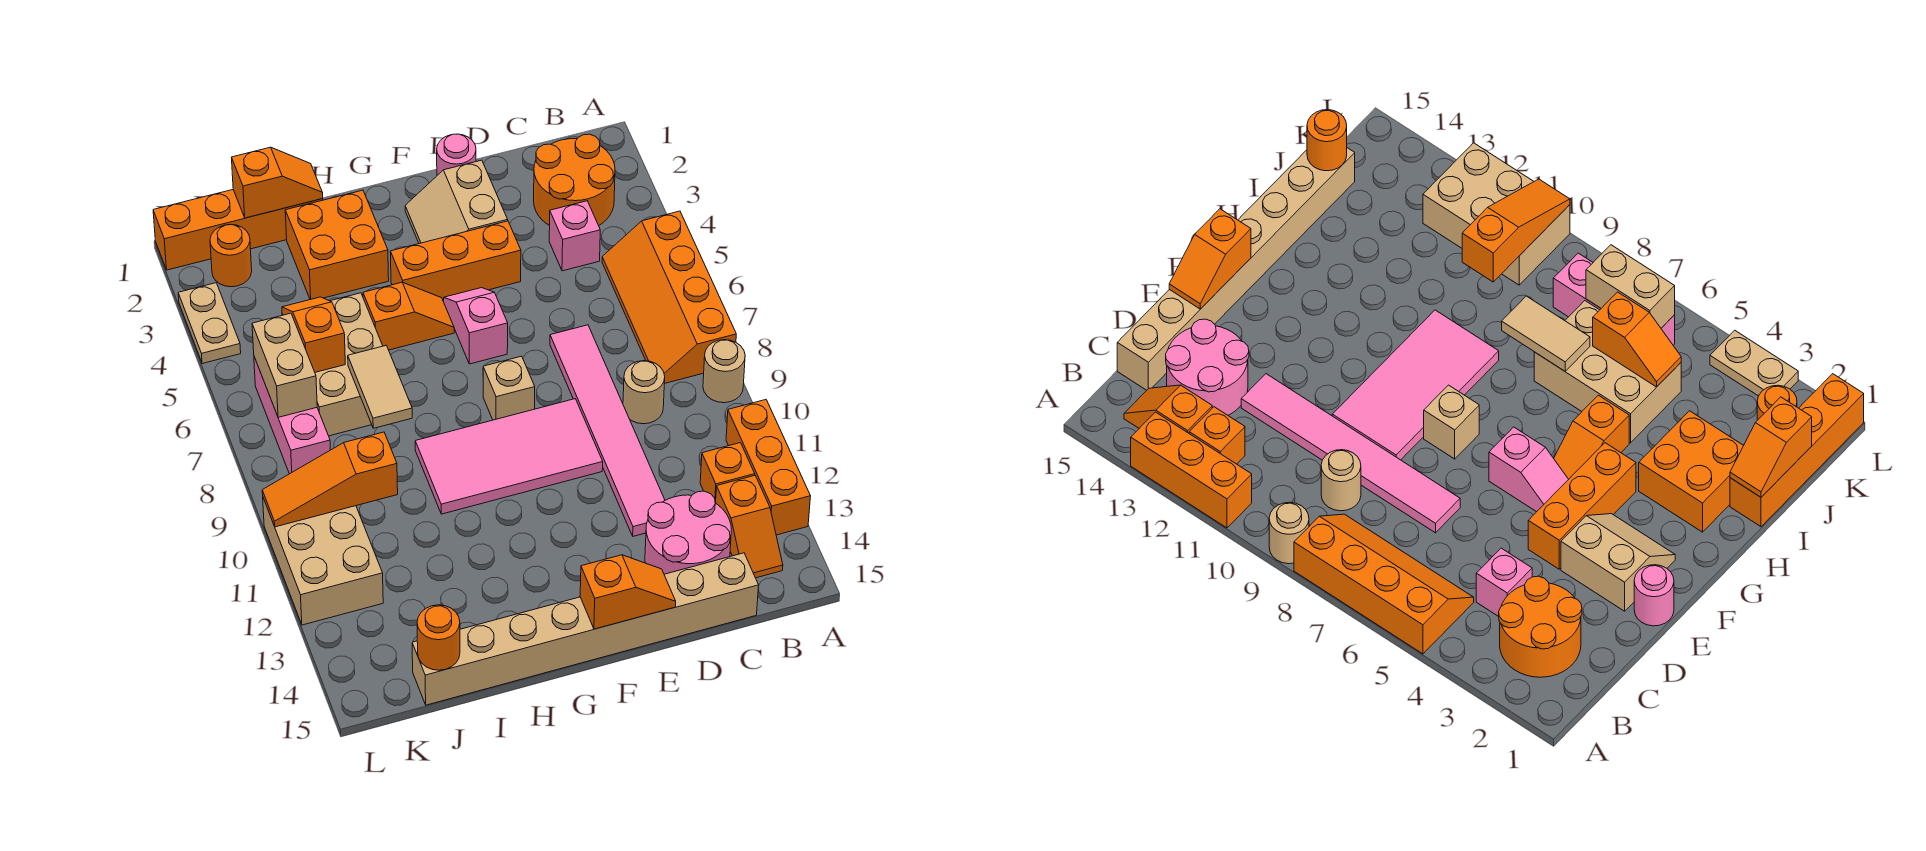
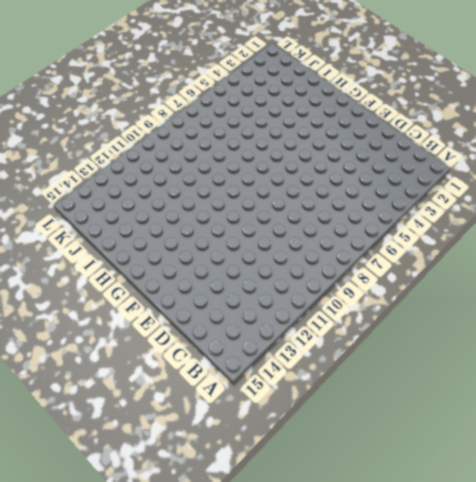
none -> orange slope A5:B8 level 1 top A
none -> tan round brick A9 level 1
none -> orange brick A11:A13 level 1
none -> orange round brick B2:C3 level 1

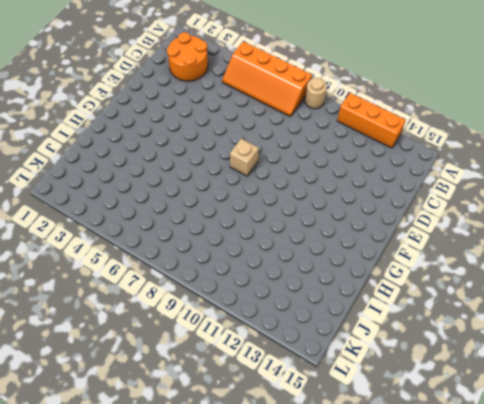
none -> orange brick B12 level 1
none -> orange slope B13:B14 level 1 top 13
none -> pink brick C4 level 1
none -> tan round brick C9 level 1

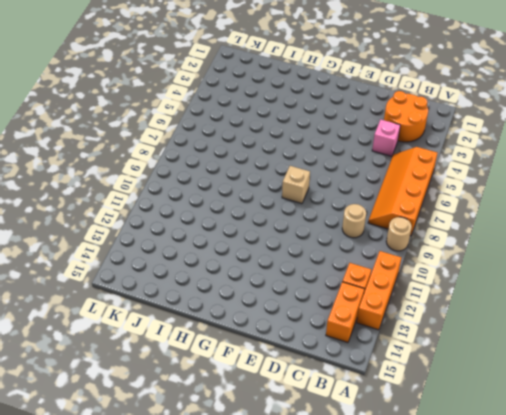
orange brick B13:B14 level 1 -> orange slope B13:B14 level 1 top 13
none -> pink round brick C13:D14 level 1
none -> tan brick C15:J15 level 1
none -> pink tile D7:D12 level 1
none -> pink round brick E1 level 1

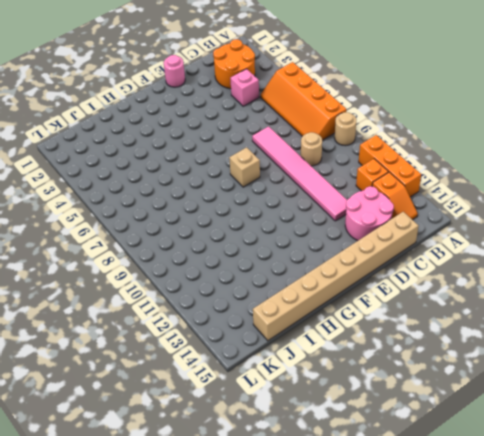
none -> tan slope E2:F3 level 1 top E
none -> orange brick E4:G4 level 1
none -> pink tile E9:H10 level 1
none -> pink slope F5:F6 level 1 top 6

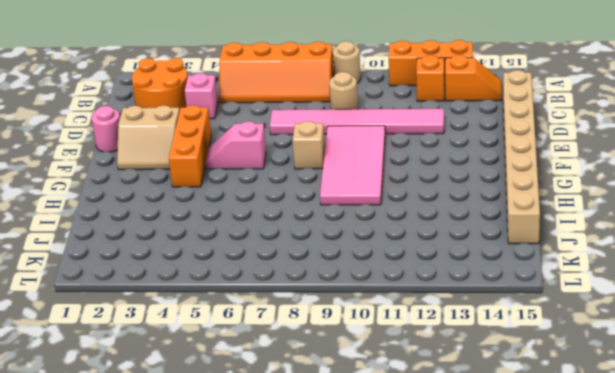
none -> pink round brick C13:D14 level 1
none -> orange slope G5:H5 level 1 top H
none -> orange brick H2:I3 level 1
none -> orange brick I1:L1 level 1

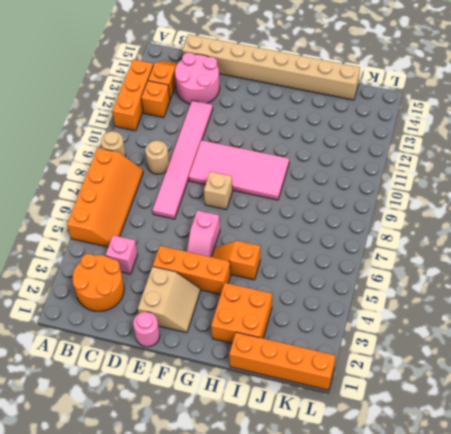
none -> tan brick I5:J7 level 1
none -> orange round brick K2 level 1
none -> pink brick K6:K8 level 1
none -> tan brick K10:L12 level 1

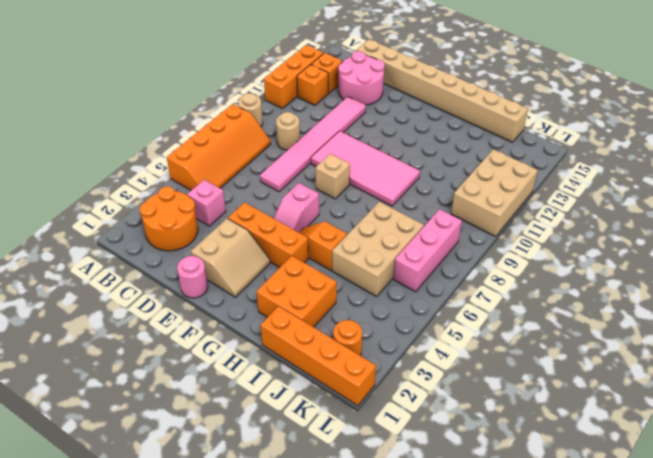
none -> tan plate L3:L4 level 1
none -> orange slope E15:F15 level 2 top F
none -> orange slope I1:J1 level 2 top J
none -> tan tile I7:I8 level 2

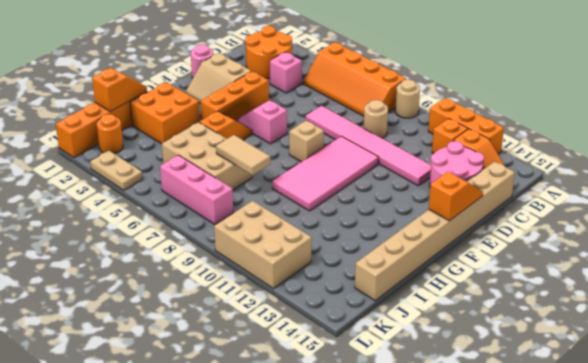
none -> orange slope J5:J6 level 2 top 6
none -> orange slope J10:L10 level 2 top J
none -> orange round brick J15 level 2
none -> tan brick K6:K7 level 2

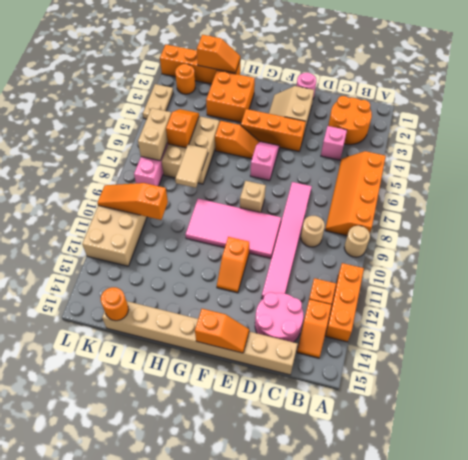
orange slope F11:F12 level 1 top 11 -> none

